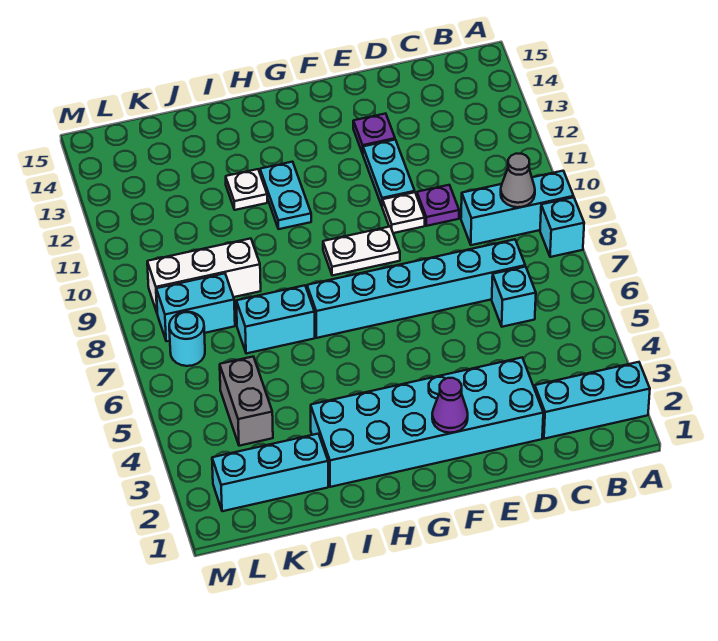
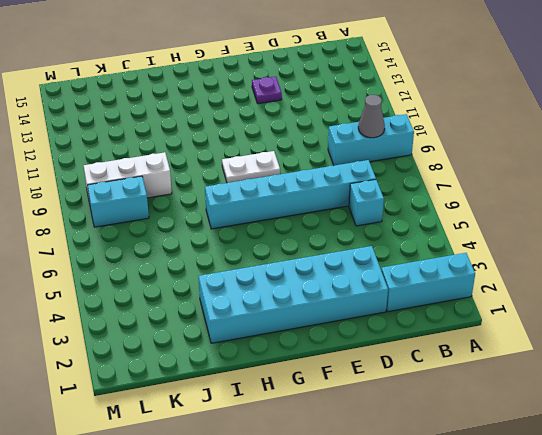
none -> cyan brick A8 level 1
none -> purple plate D10 level 1
none -> white plate E10 level 1

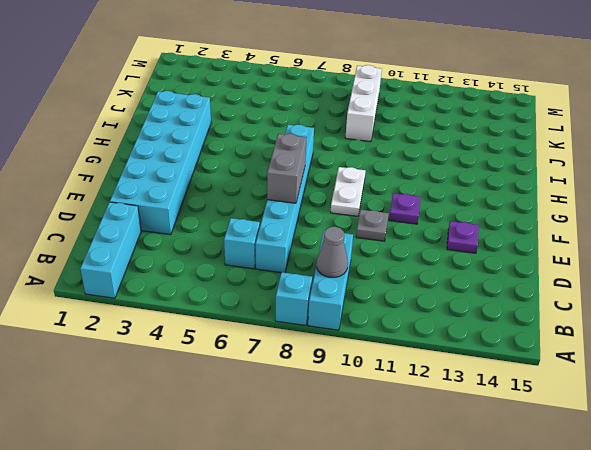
grey brick E7:F7 level 2 -> grey brick K4:K5 level 1
grey plate E10 level 1 -> white plate E10 level 1
purple plate F11 level 1 -> purple plate D10 level 1
none -> cyan plate E11:E12 level 1
none -> cyan plate H11:H12 level 1
none -> cyan brick I7:J7 level 1

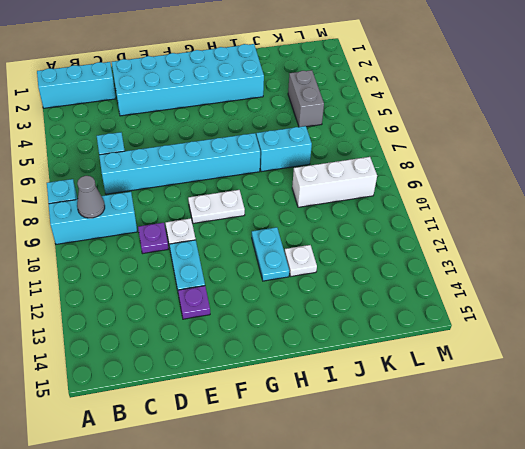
none -> cyan brick J2:L2 level 1
none -> cyan brick K8:L8 level 1
none -> cyan round brick L7 level 1

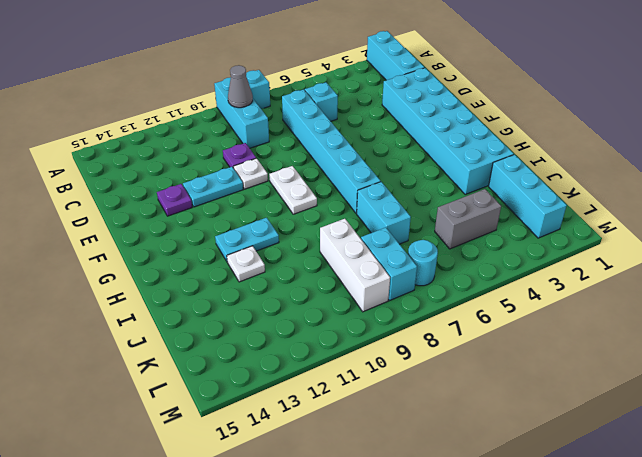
none -> purple cone F2 level 2

